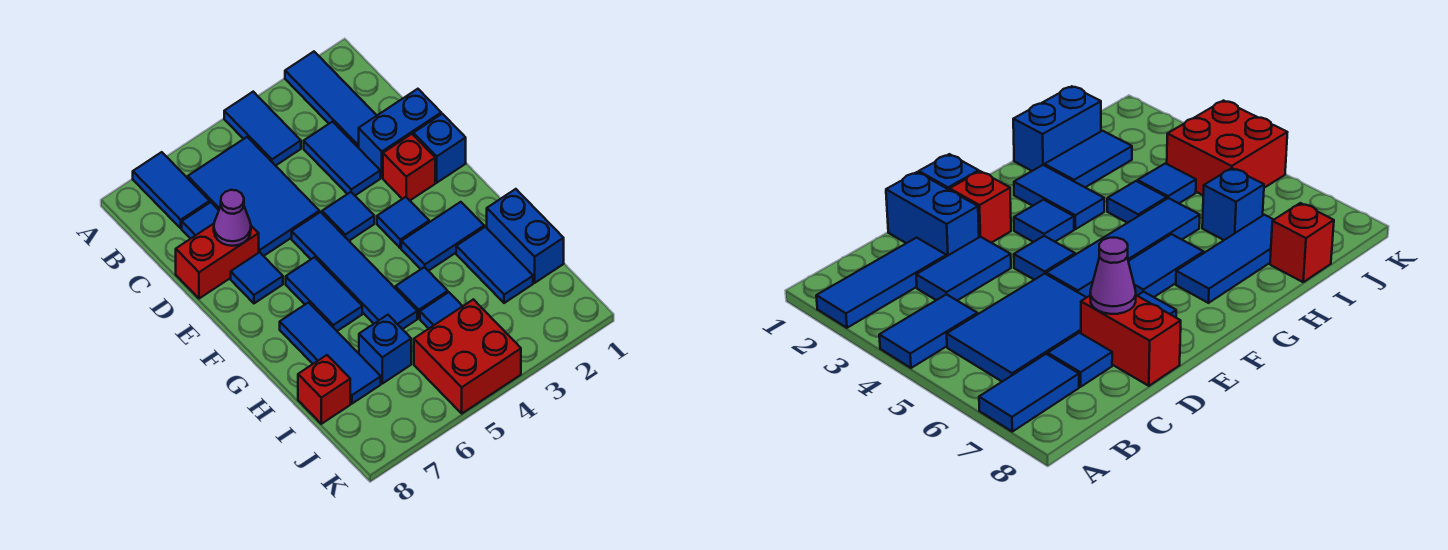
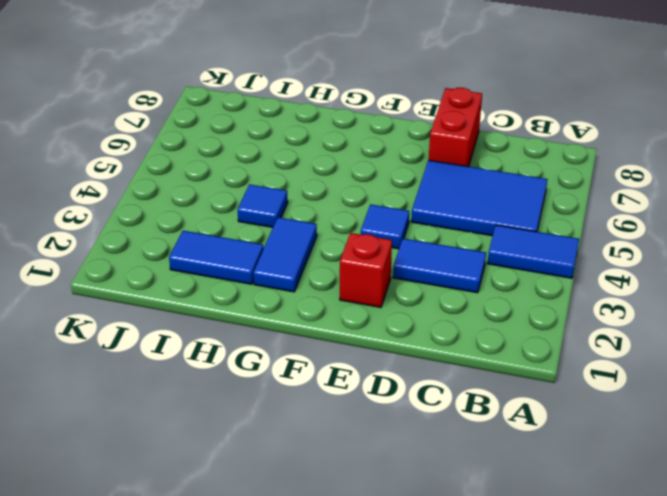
none -> blue tile A2:C2 level 1
none -> blue tile A7:B7 level 1
none -> blue tile C7 level 1

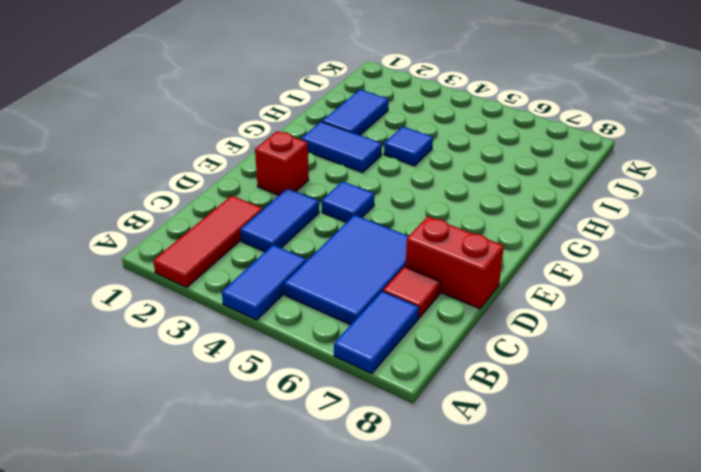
red tile A2:C2 level 1 -> blue tile A2:C2 level 1
red tile C7 level 1 -> blue tile C7 level 1
none -> blue brick D1:D2 level 1
none -> blue brick E1 level 1
none -> blue tile E5:H5 level 1

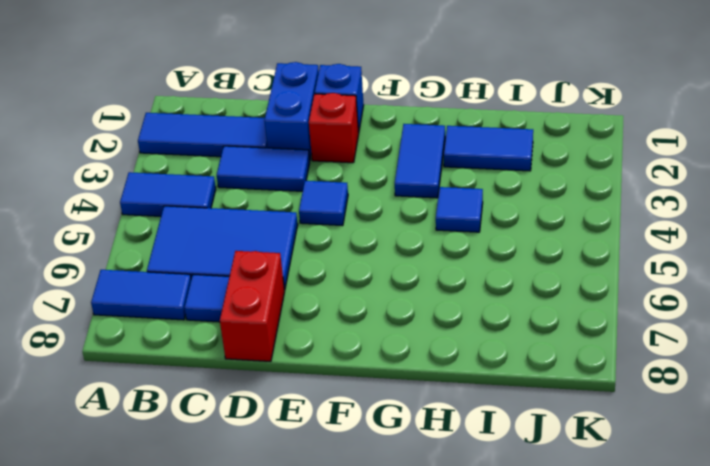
none -> blue tile E5:H5 level 1
none -> blue tile E7 level 1
none -> blue tile F3 level 1

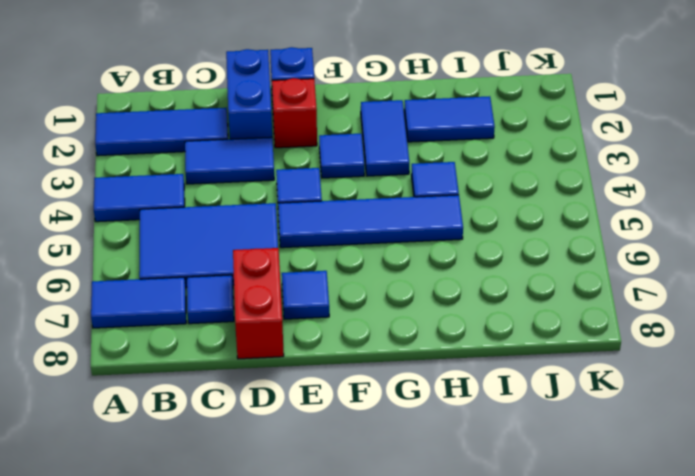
none -> blue tile F6:G6 level 1
none -> blue tile G7:I7 level 1
none -> blue brick H1:I1 level 1

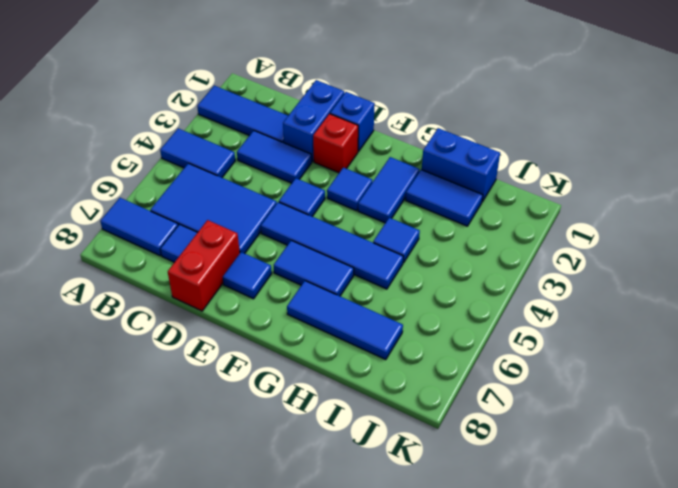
none -> blue tile I4 level 1
none -> blue brick I6 level 1
none -> red brick I8 level 1

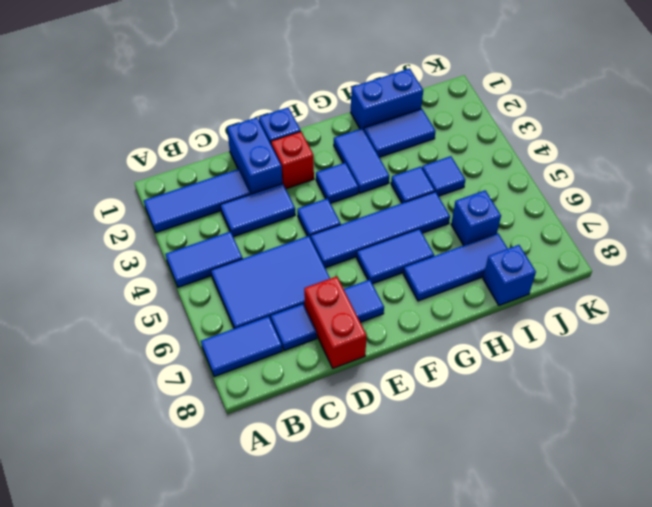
blue brick I8 level 1 -> red brick I8 level 1
none -> red brick J4:K5 level 1
none -> purple cone D7 level 2

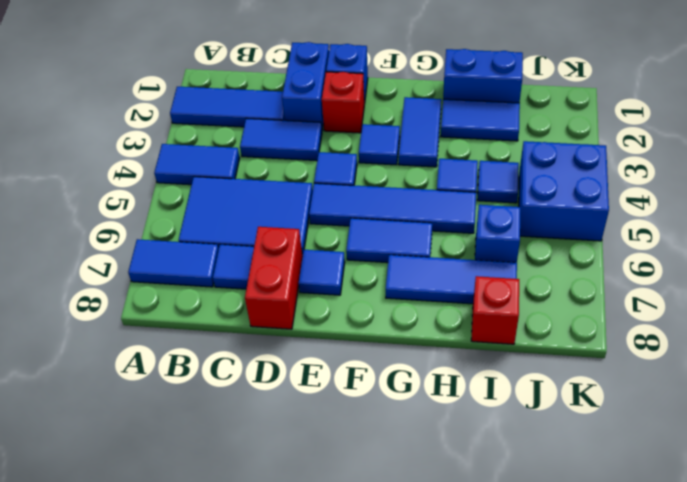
blue brick J4:K5 level 1 -> red brick J4:K5 level 1
none -> purple cone D7 level 2

